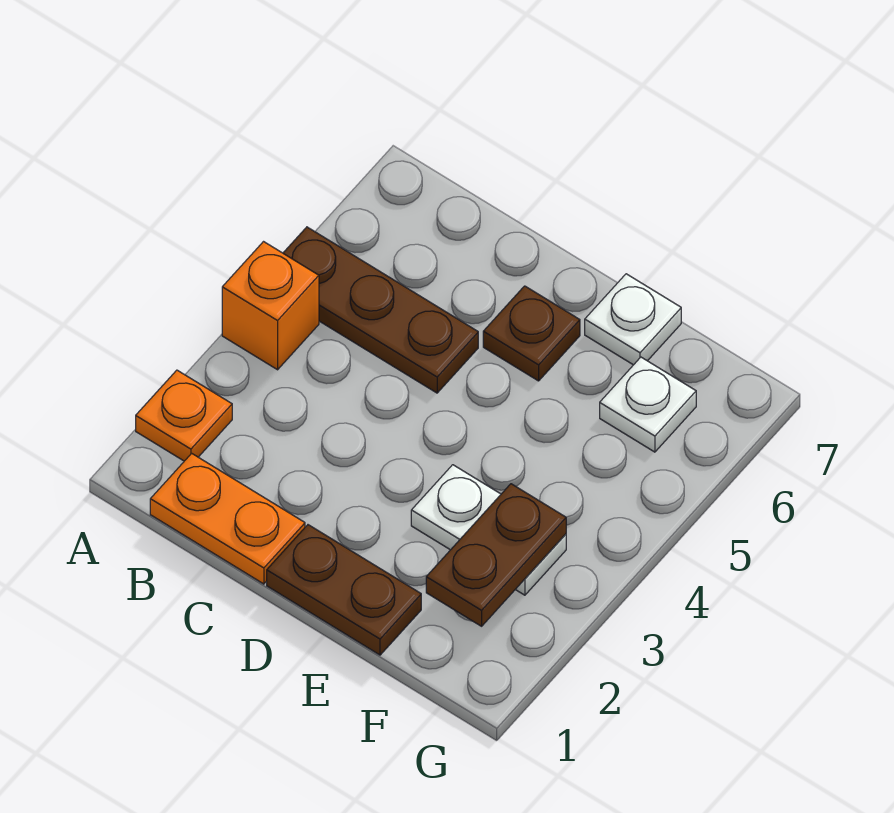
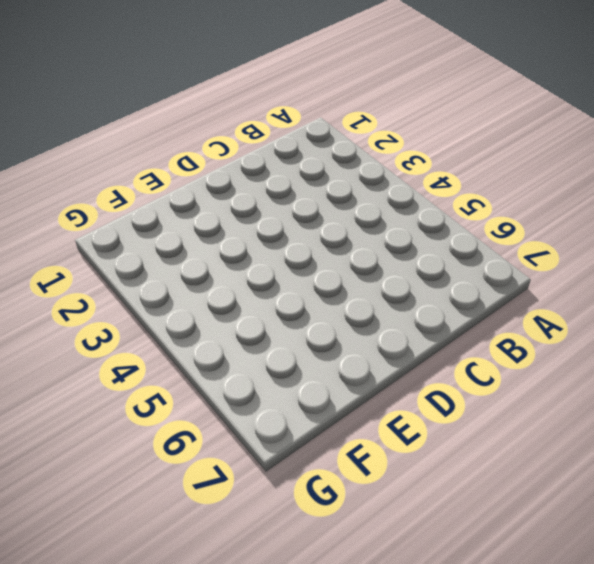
none -> orange plate A2 level 1
none -> orange brick A4 level 1

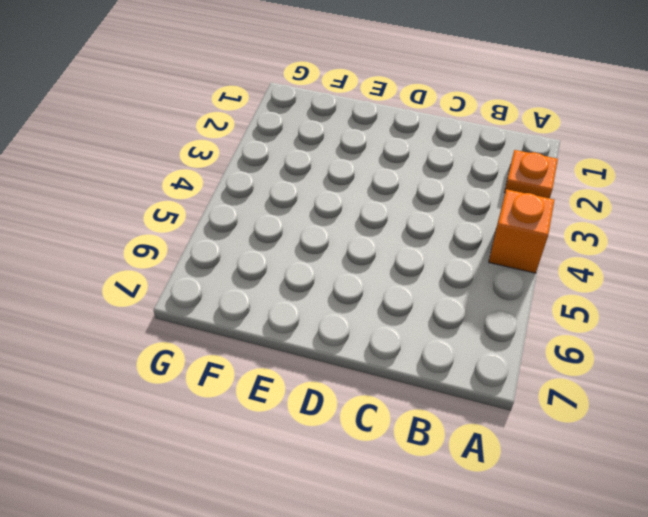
none -> brown plate A5:C5 level 1
none -> orange plate B1:C1 level 1

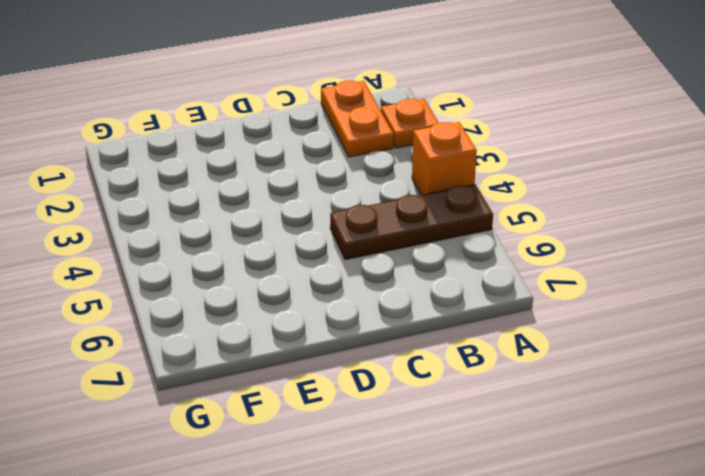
orange plate B1:B2 level 1 -> orange plate B1:C1 level 1
none -> brown plate D1:E1 level 1
none -> brown plate D6 level 1

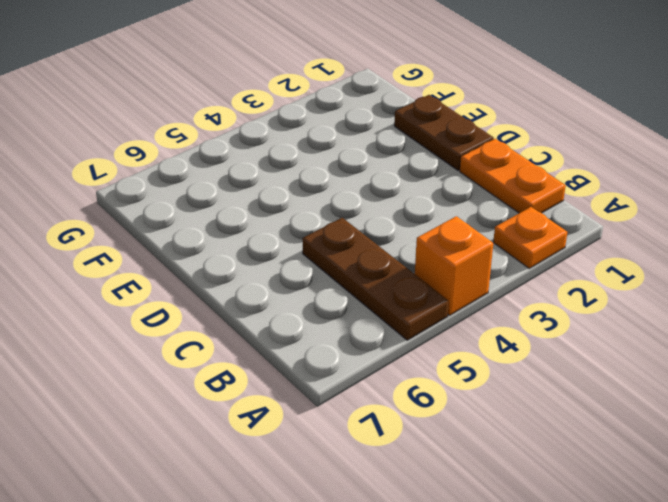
none -> brown plate D6 level 1
none -> white plate E3:F3 level 1

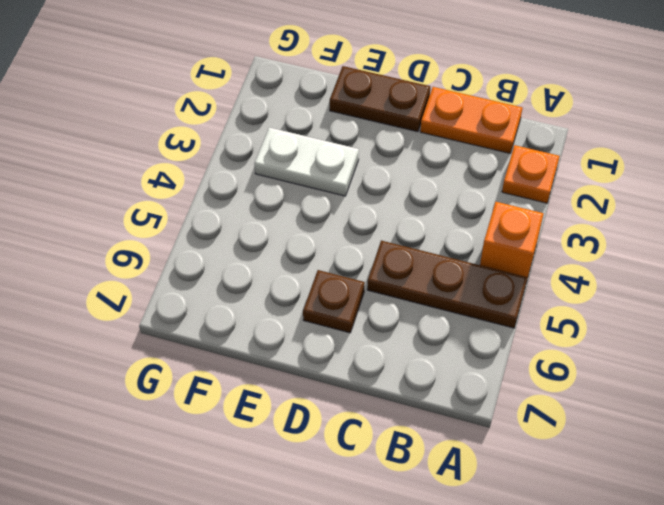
none -> white plate E7 level 1
none -> white plate F6 level 1

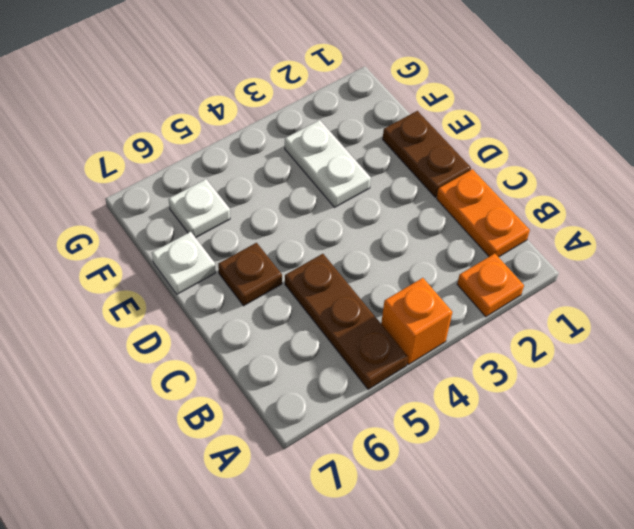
none -> brown plate F2:F3 level 2

